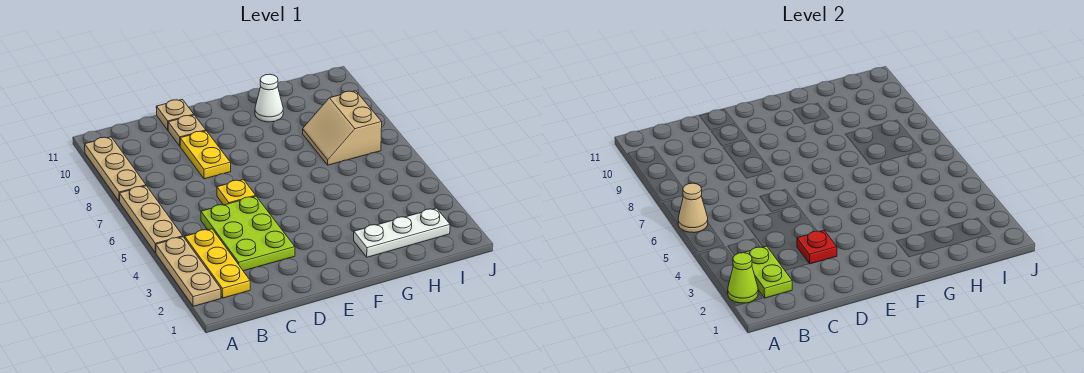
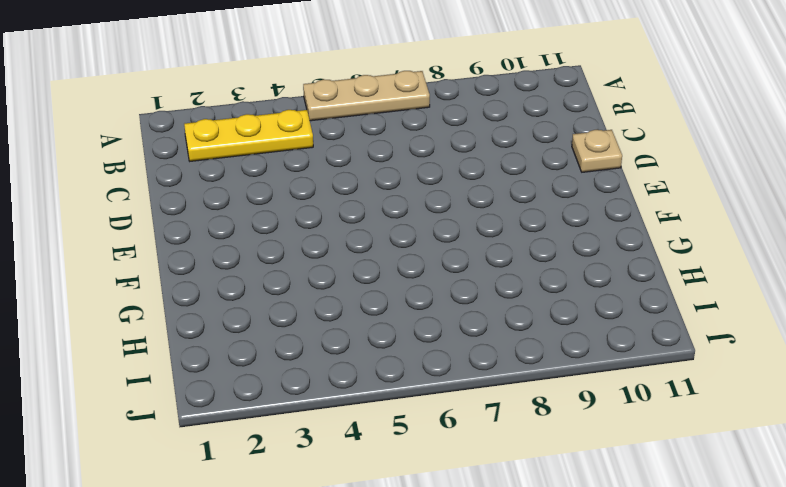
none -> tan plate A2:A4 level 1
none -> tan plate A8:A10 level 1
none -> lime plate C3:D5 level 1

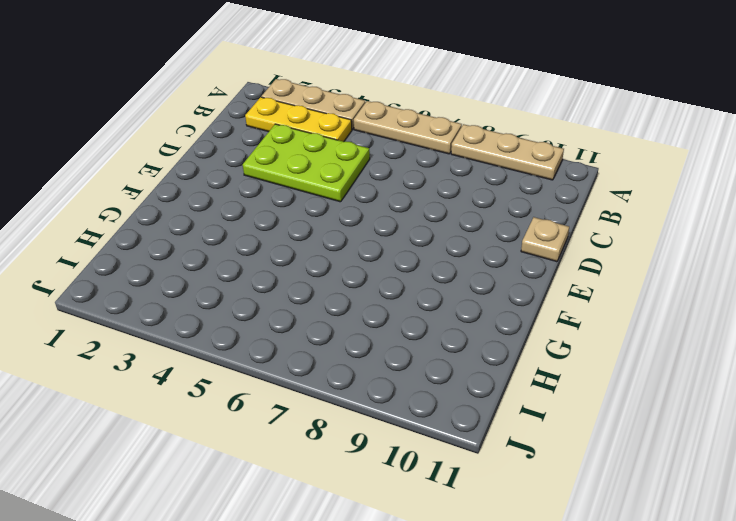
none -> yellow plate D6 level 1
none -> yellow plate D8:D9 level 1
none -> tan plate D10 level 1

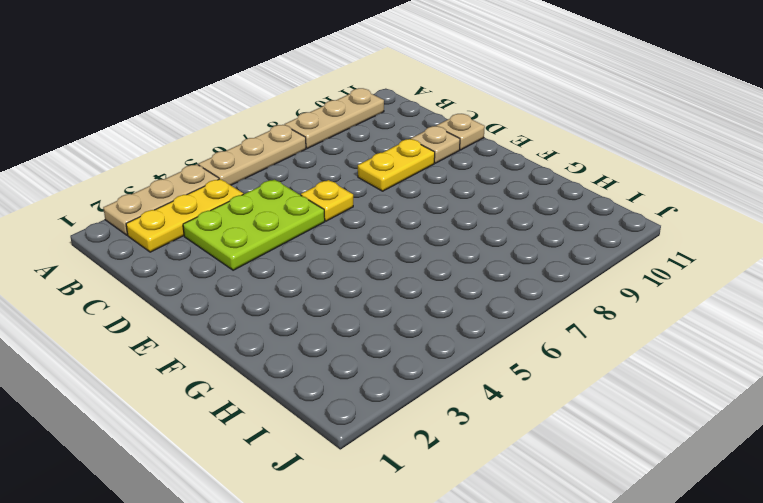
none -> white plate G2:I2 level 1
none -> white cone G10 level 1
none -> tan slope H7:I8 level 1 top I

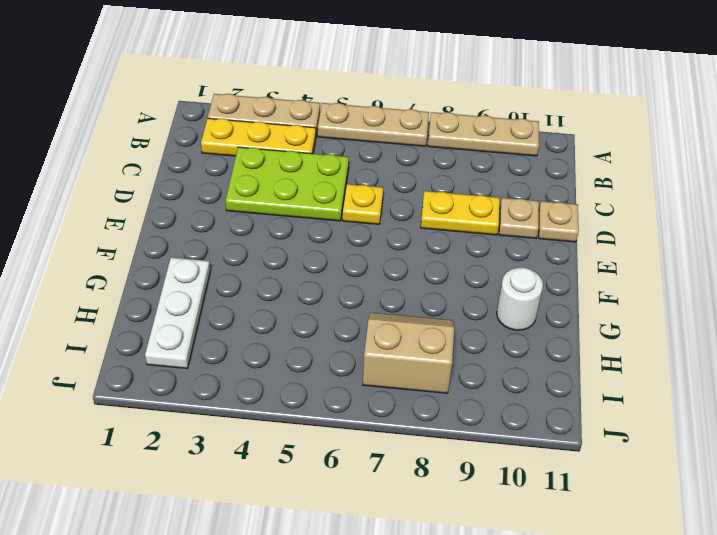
white round brick G10 level 1 -> white cone G10 level 1
none -> lime cone A2 level 2
none -> tan cone A6 level 2
none -> lime plate B2:B3 level 2

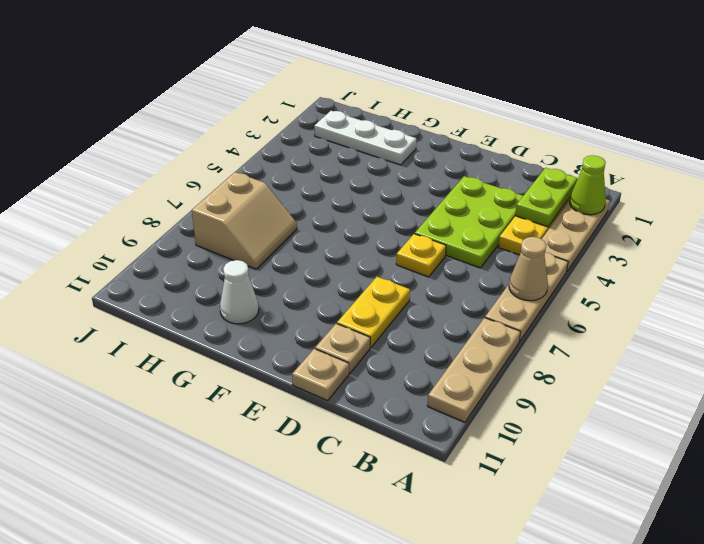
none -> red plate D3 level 2

